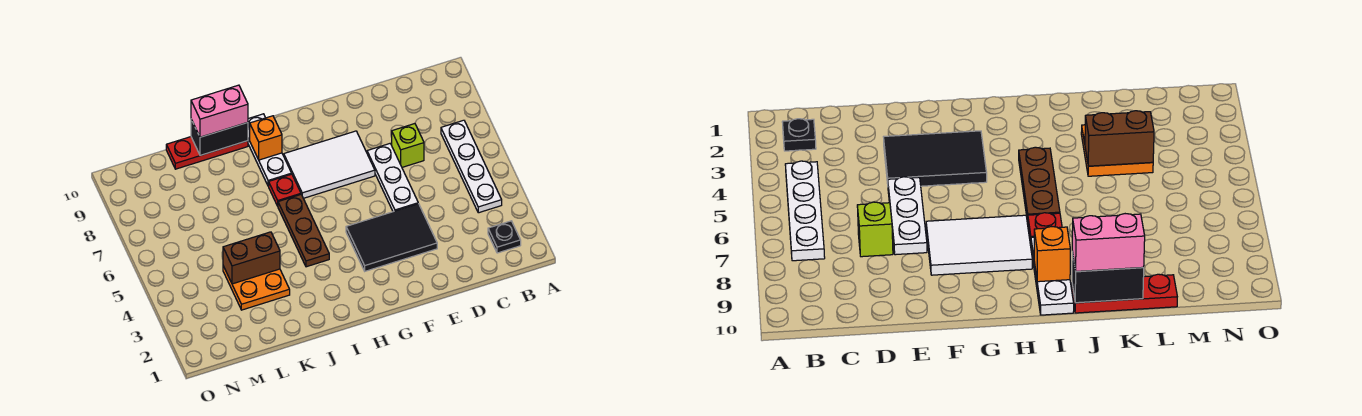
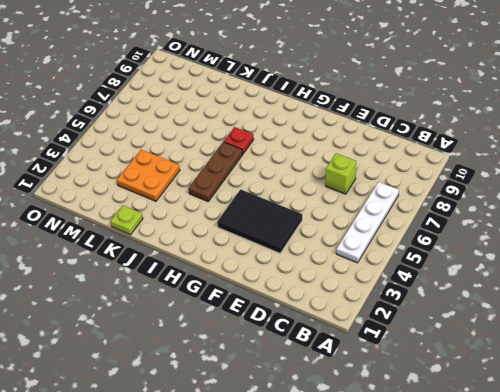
lime plate K1 level 1 -> none
none -> black plate B2 level 1
none -> white plate E5:E7 level 1
none -> white tile F7:H8 level 1

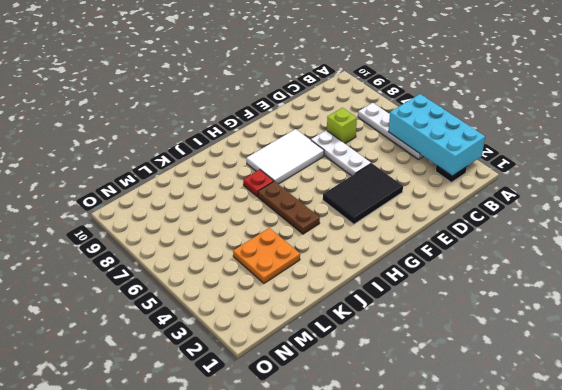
cyan brick A2:B5 level 2 -> none
none -> white plate I8:I10 level 1
none -> red plate J10:L10 level 1
none -> orange brick I9 level 2

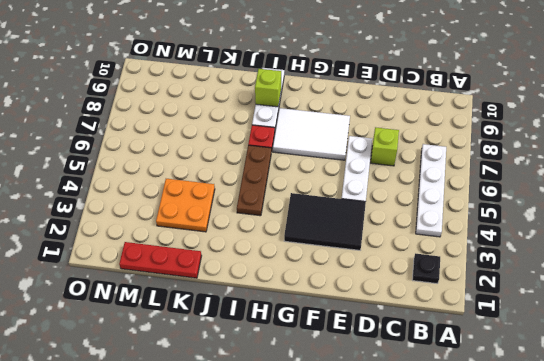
lime brick I9 level 2 -> orange brick I9 level 2
red plate K1:M1 level 1 -> red plate J10:L10 level 1
none -> black brick J10:K10 level 2
none -> brown brick K4:L4 level 2
none -> pink brick J10:K10 level 3

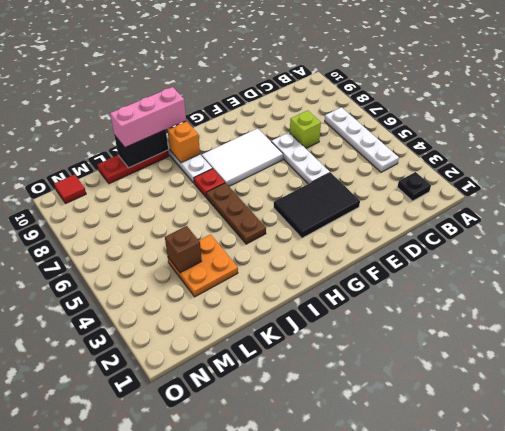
pink brick I10:K10 level 3 -> pink brick J10:K10 level 3
brown brick L4 level 2 -> brown brick K4:L4 level 2
red tile N10 level 1 -> none

